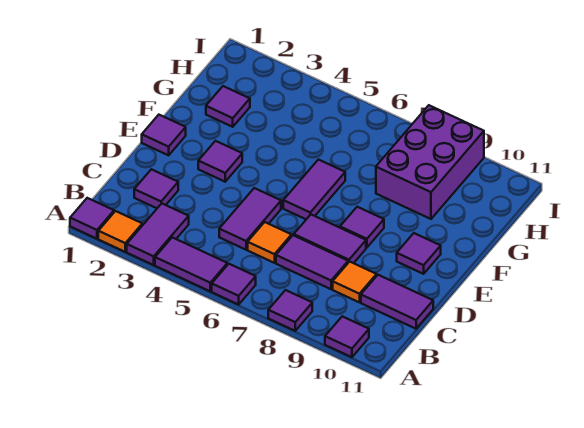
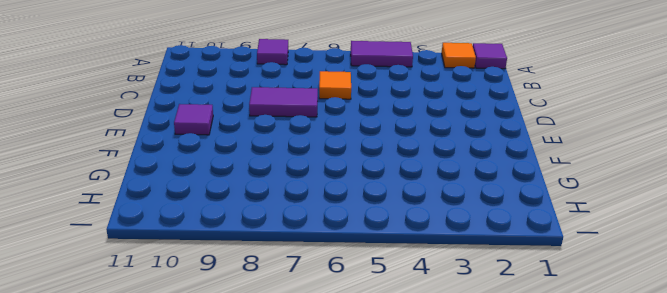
none -> purple tile A3:B3 level 1
none -> purple tile A6 level 1
none -> purple tile A10 level 1

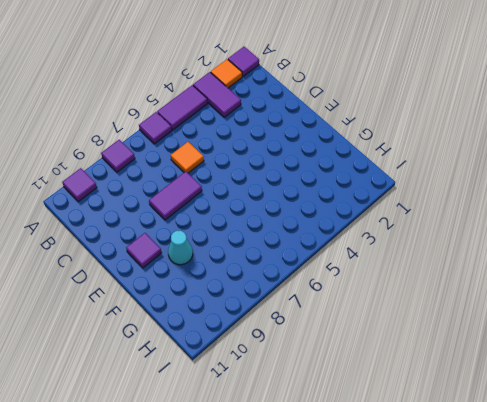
cyan cone F9 level 1 -> none
none -> purple tile C2 level 1
none -> purple tile C5:D5 level 1
none -> purple tile C7:C8 level 1

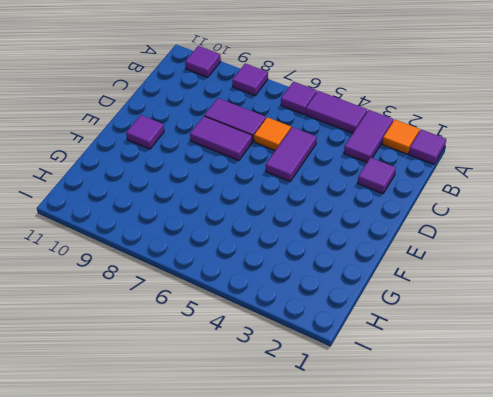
none -> orange tile C9 level 1
none -> purple tile C10:C11 level 1
none -> purple tile E1 level 1

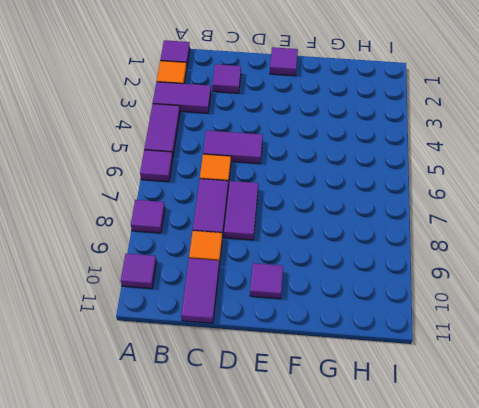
none -> purple tile E3 level 1
none -> purple tile E6:F6 level 1
none -> purple tile E8 level 1

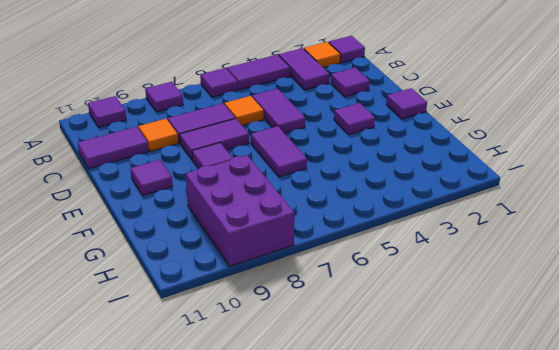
none -> purple tile G2 level 1

